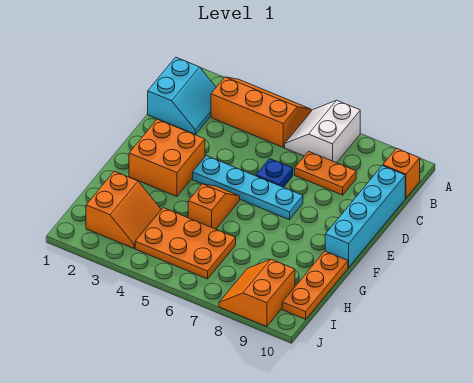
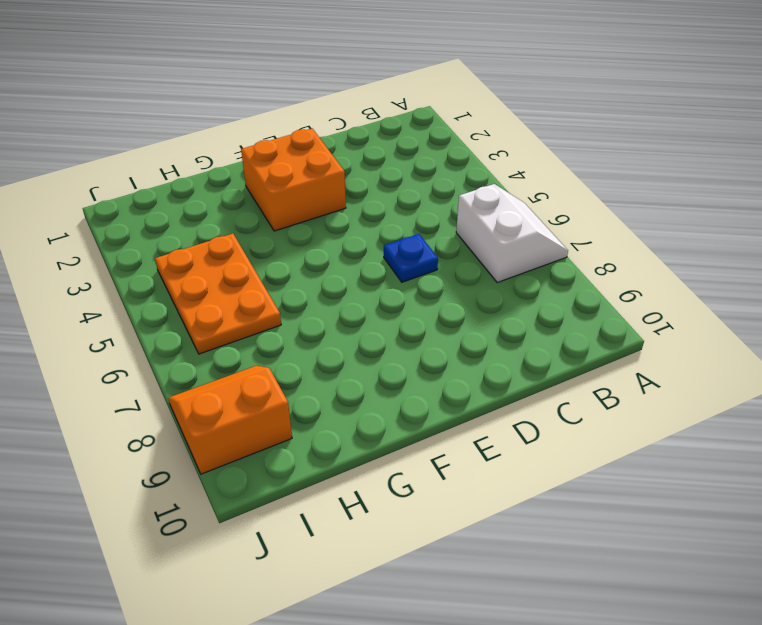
white slope A6:B7 level 1 top B -> white slope A6:B7 level 1 top 7
none -> orange slope A3:B5 level 1 top B
none -> cyan slope B1:C2 level 1 top 1
none -> orange brick B10 level 1

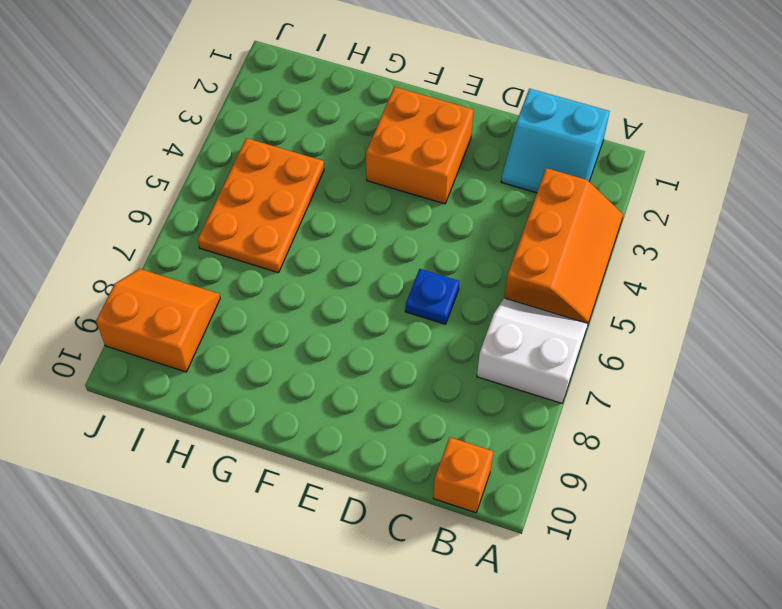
none -> orange plate C7:C8 level 1
none -> cyan brick C10:F10 level 1
none -> cyan plate E4:E7 level 1

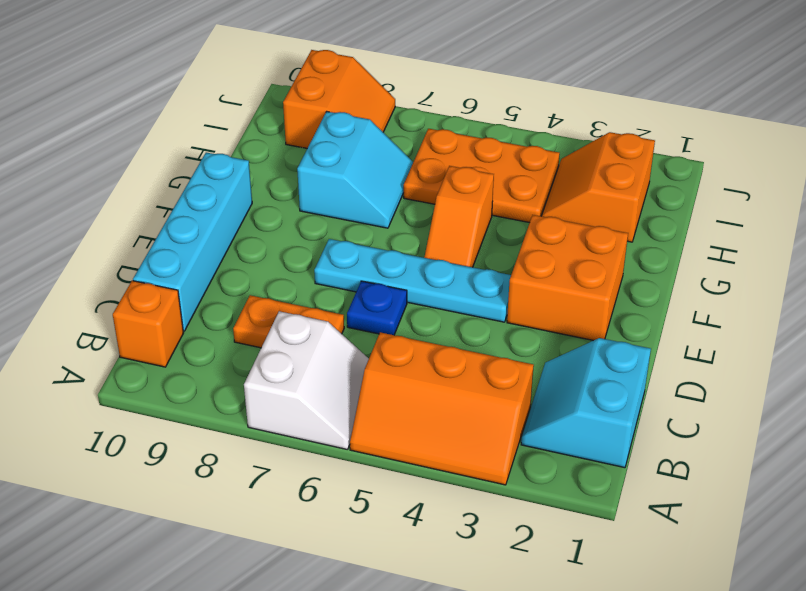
cyan slope G7:H8 level 1 top 8 -> none
none -> orange plate G10:I10 level 1

